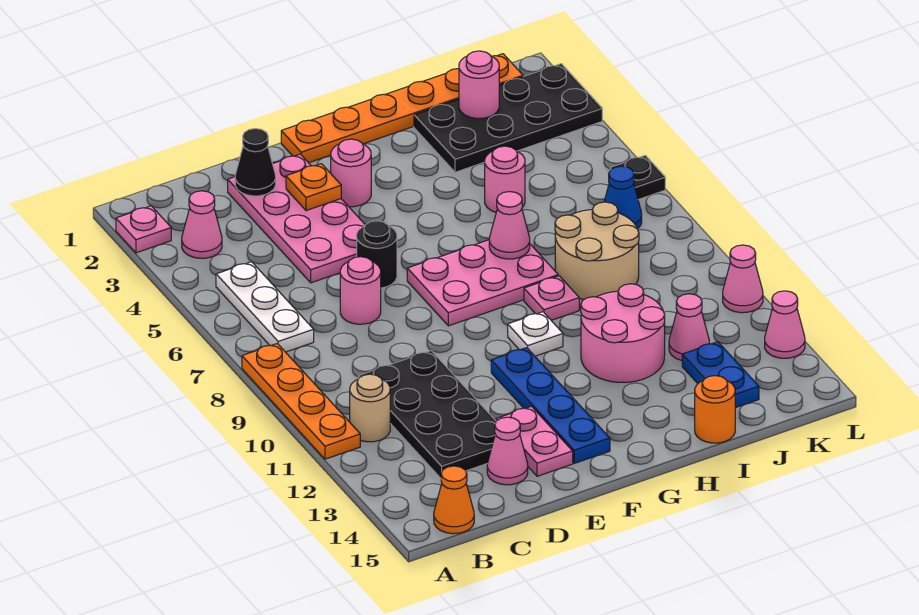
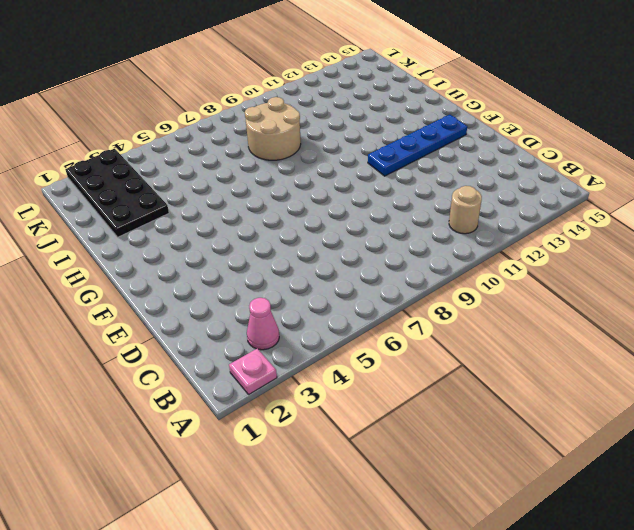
none -> orange plate A8:A11 level 1
none -> white plate B5:B7 level 1
none -> orange cone B15 level 1
none -> black plate C10:D13 level 1

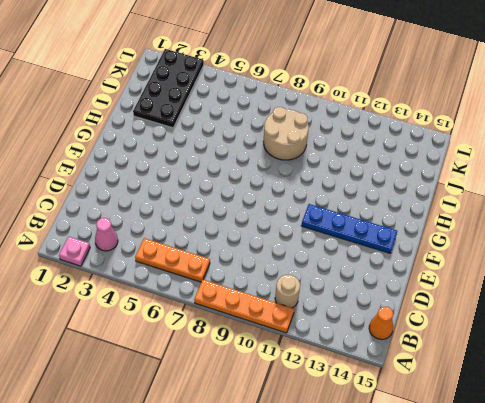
orange plate B5:B7 level 1 -> white plate B5:B7 level 1
none -> black plate C10:D13 level 1
none -> pink plate D2:E5 level 1
none -> pink round brick D7 level 1
none -> pink cone D14 level 1

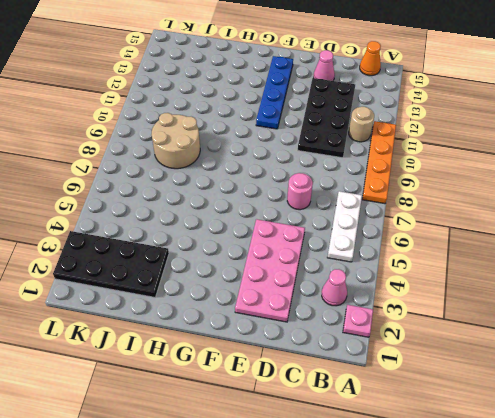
none -> black round brick E6 level 1
none -> pink plate E13:E14 level 1
none -> orange plate F1:K1 level 1
none -> pink round brick F3 level 1

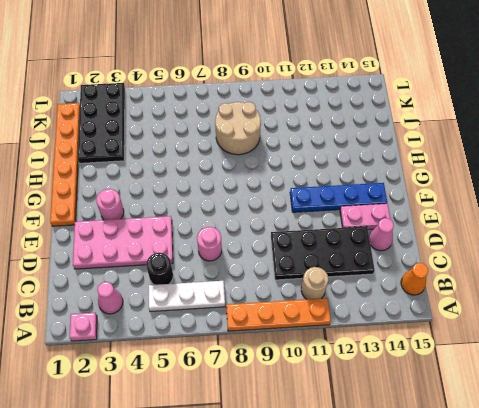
black round brick C5 level 1 -> black round brick E6 level 1
none -> pink plate F7:H8 level 1
none -> white plate G10 level 1
none -> pink plate H9 level 1
none -> pink round brick H11:I12 level 1

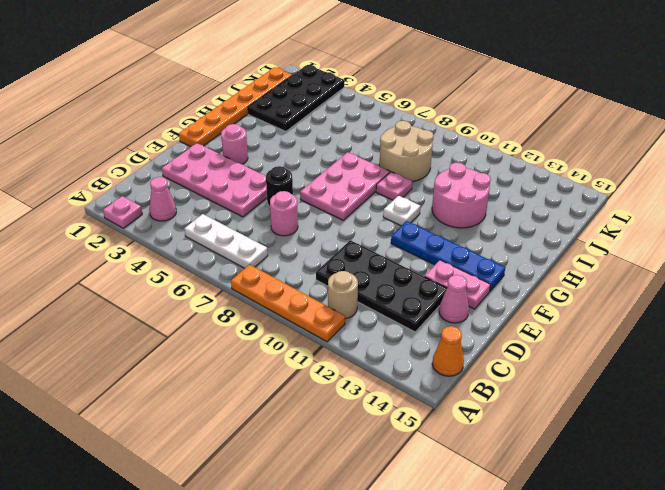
none -> pink round brick I5 level 1
none -> orange round brick I15 level 1
none -> pink cone J12 level 1
none -> blue plate J13:J14 level 1

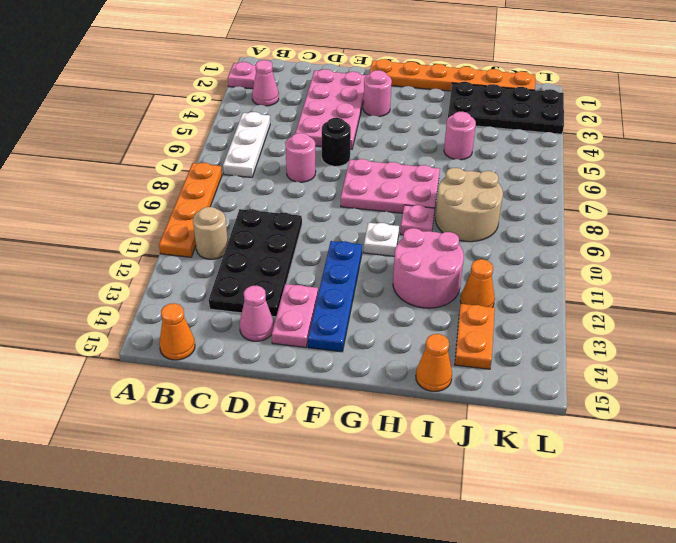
orange cone I15 level 1 -> orange round brick I15 level 1
orange cone J12 level 1 -> pink cone J12 level 1
orange plate J13:J14 level 1 -> blue plate J13:J14 level 1
none -> blue cone K7 level 1
none -> black plate L6 level 1
none -> pink cone L11 level 1
none -> pink cone L13 level 1

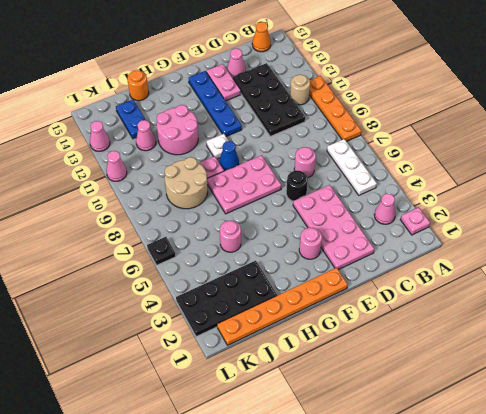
blue cone G9 level 1 -> blue cone K7 level 1
none -> black cone D2 level 2
none -> orange plate E3 level 2
none -> pink cone H7 level 2
none -> pink round brick J2 level 2

